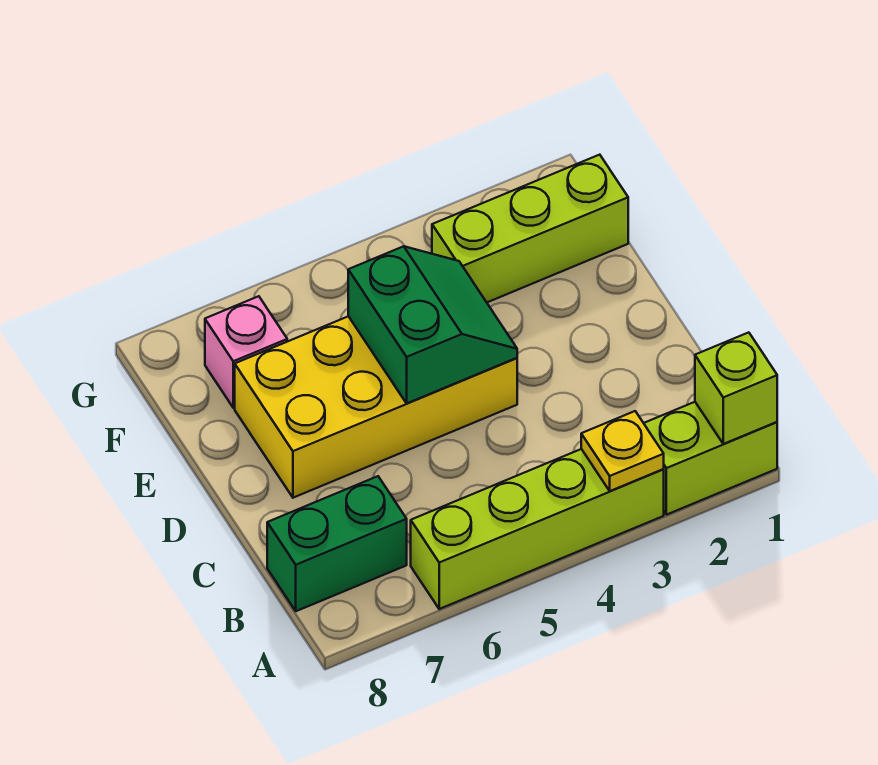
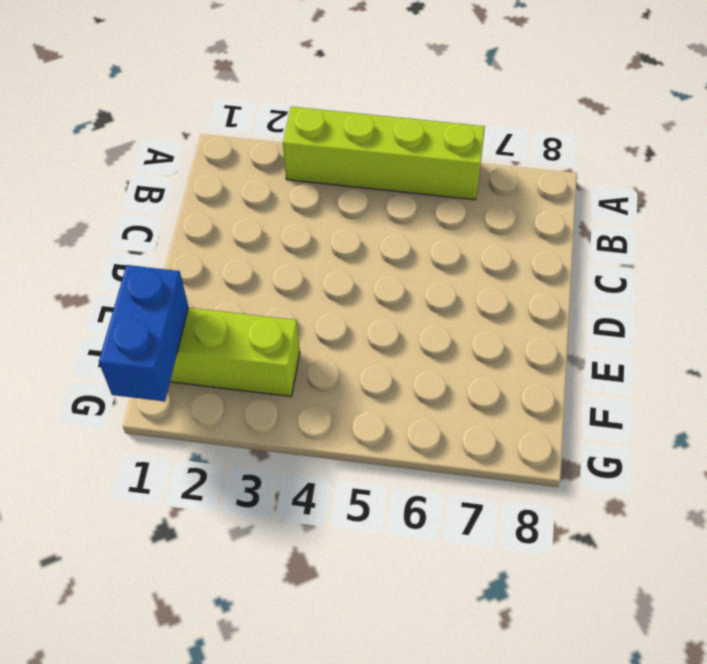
blue brick F1:G1 level 2 -> none
none -> lime brick A1:A2 level 1
none -> green brick B7:B8 level 1

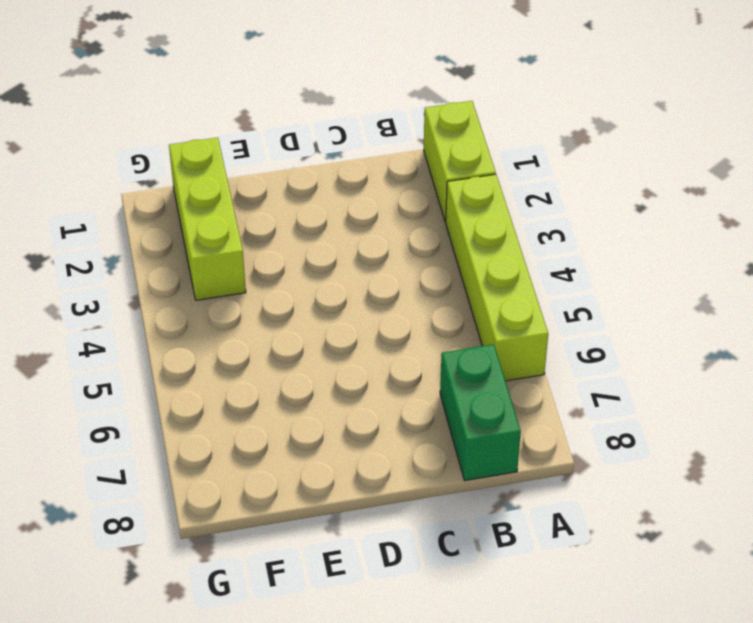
none -> yellow brick D4:E7 level 1
none -> pink brick F7 level 1

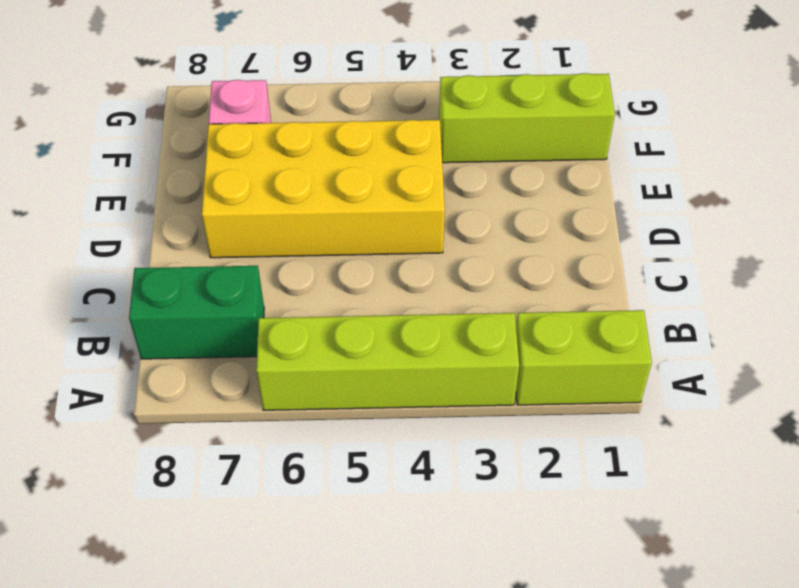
none -> lime brick A1 level 2
none -> yellow plate A3 level 2

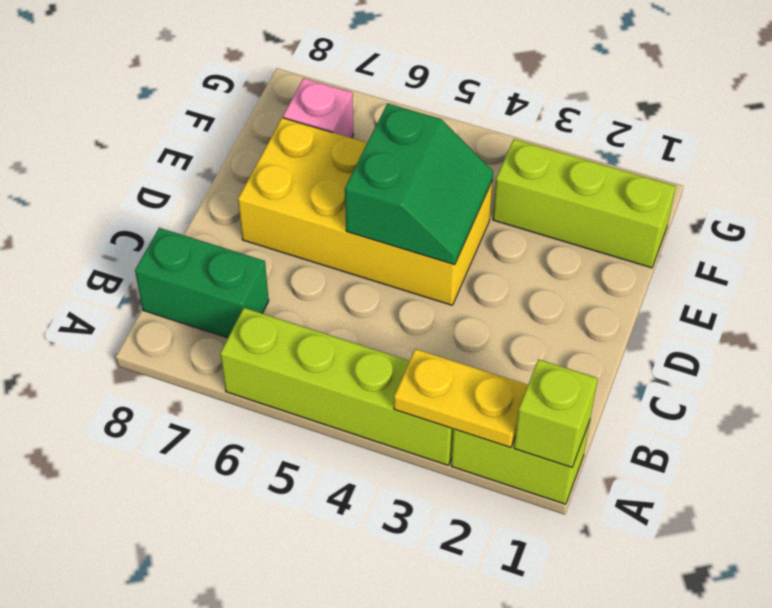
yellow plate A2:A3 level 2 -> yellow plate A3 level 2

